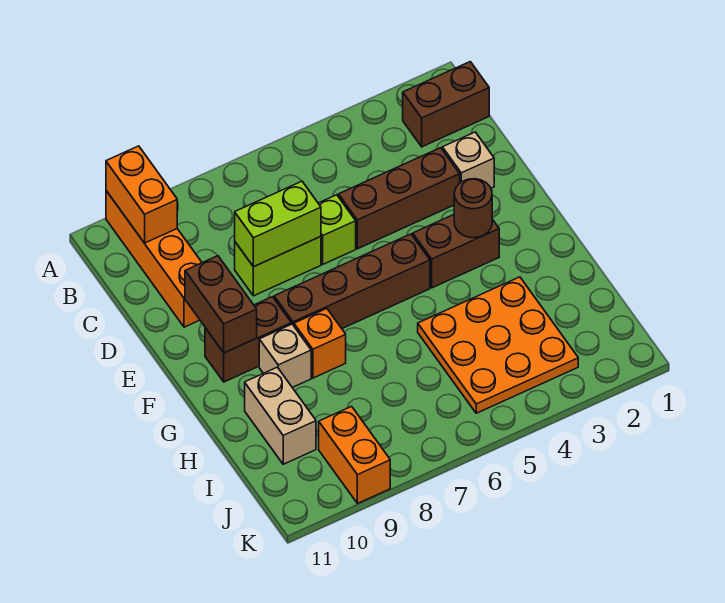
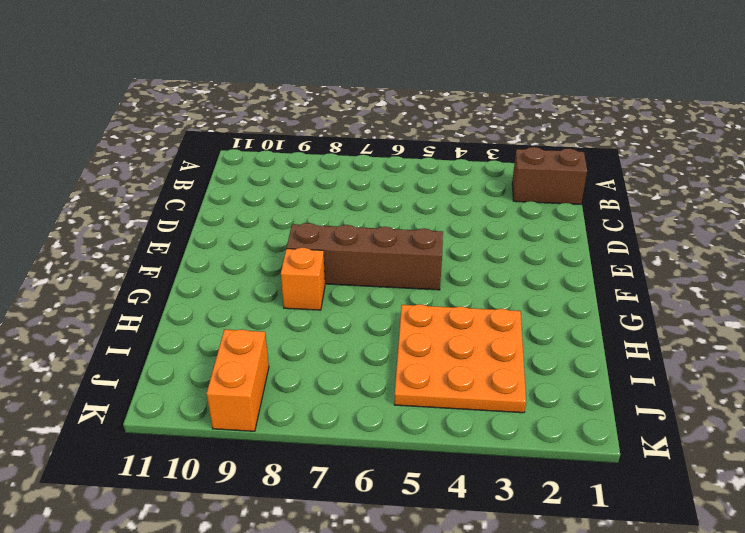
none -> orange brick A10:D10 level 1
none -> tan brick D2 level 1
none -> brown brick D3:D5 level 1

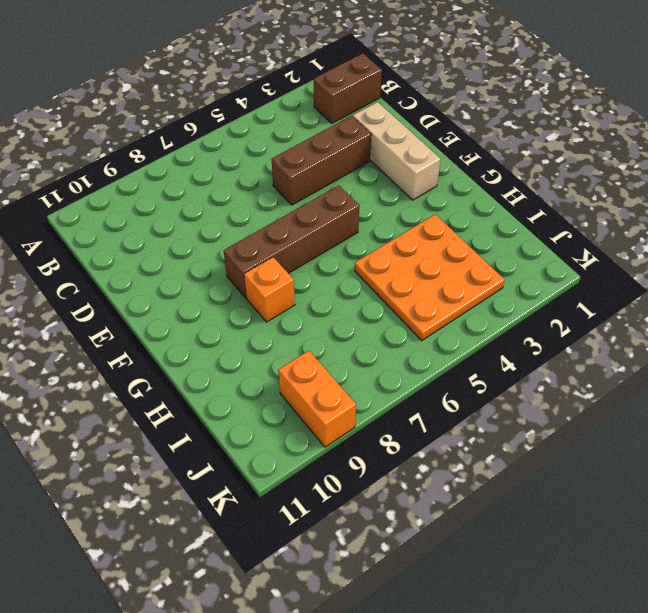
tan brick D2:F2 level 1 -> tan brick D2 level 1
none -> orange brick A10:D10 level 1
none -> lime brick D6 level 1
none -> lime brick D7:D8 level 1

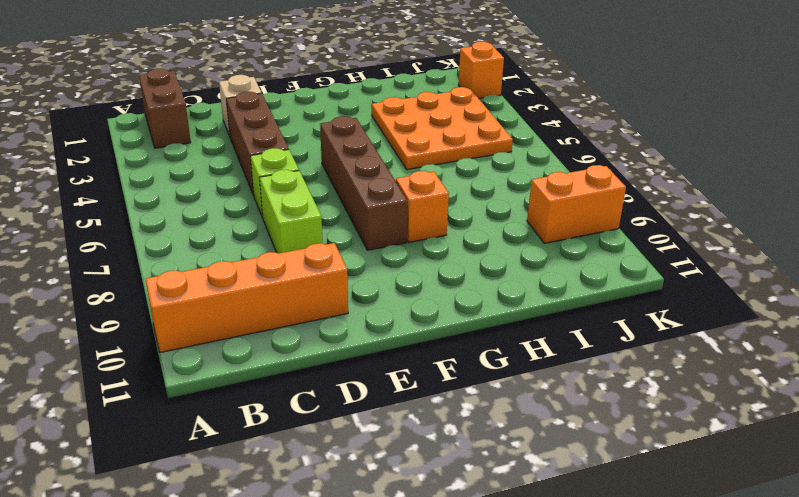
orange brick K2 level 1 -> none
none -> brown brick F3:F4 level 1
none -> brown brick F9:F10 level 1
none -> tan brick G9 level 1

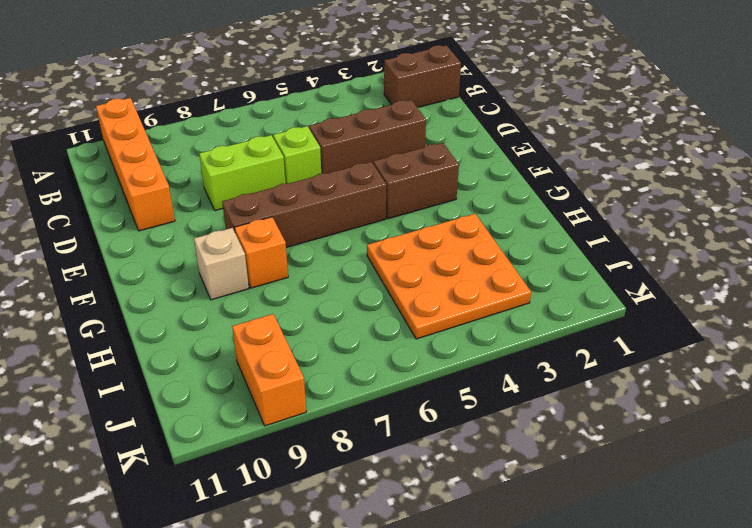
none -> tan brick D2 level 1
none -> brown brick F9:F10 level 1
none -> tan brick H10:I10 level 1

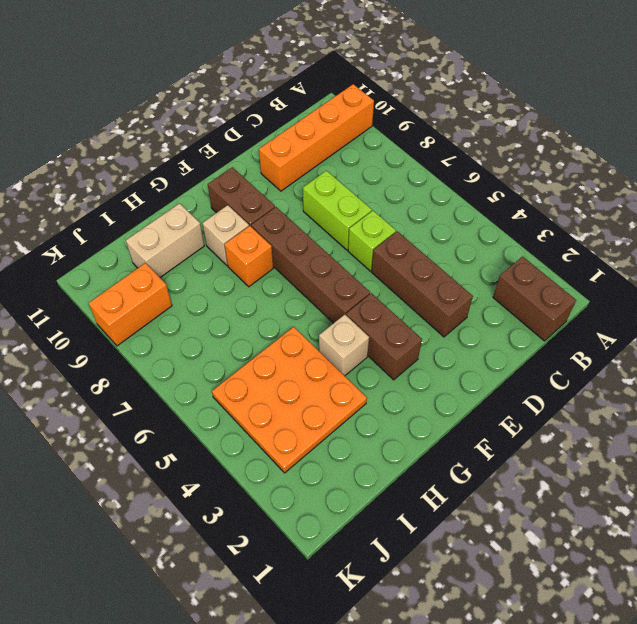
tan brick G4 level 1 -> tan brick D2 level 1
none -> orange brick A10:B10 level 2
none -> lime brick D7:D8 level 2
none -> brown brick E10:F10 level 2

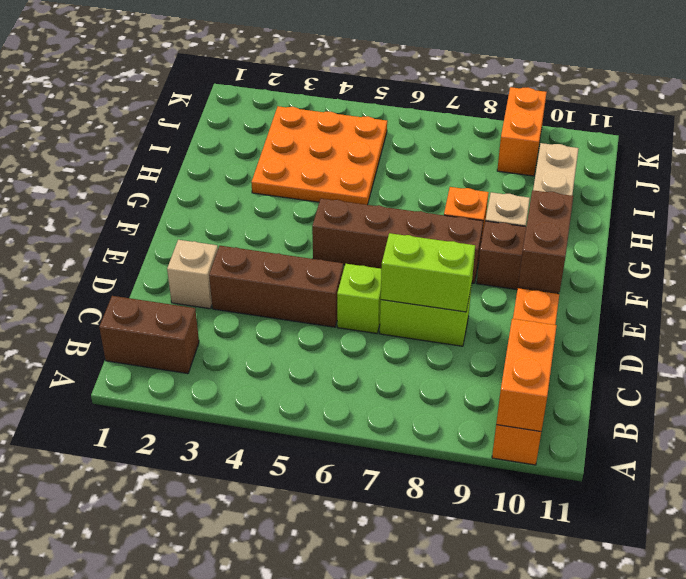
none -> brown brick F3:F4 level 1
none -> brown round brick F3 level 2

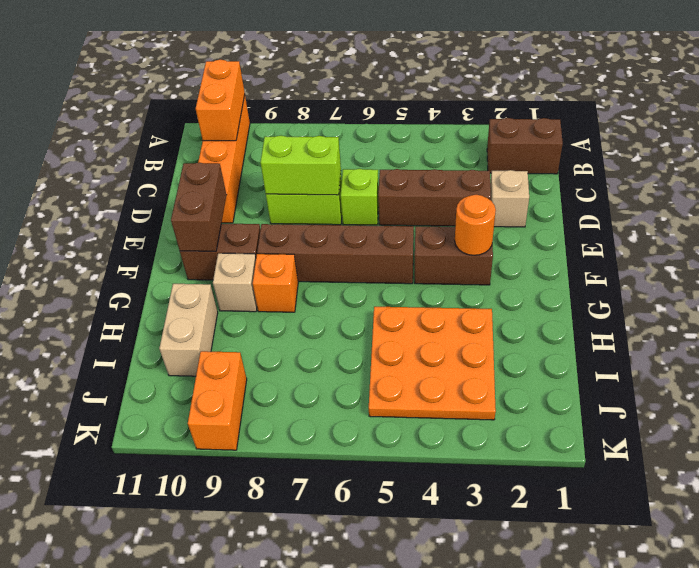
orange round brick F3 level 2 -> brown round brick F3 level 2

